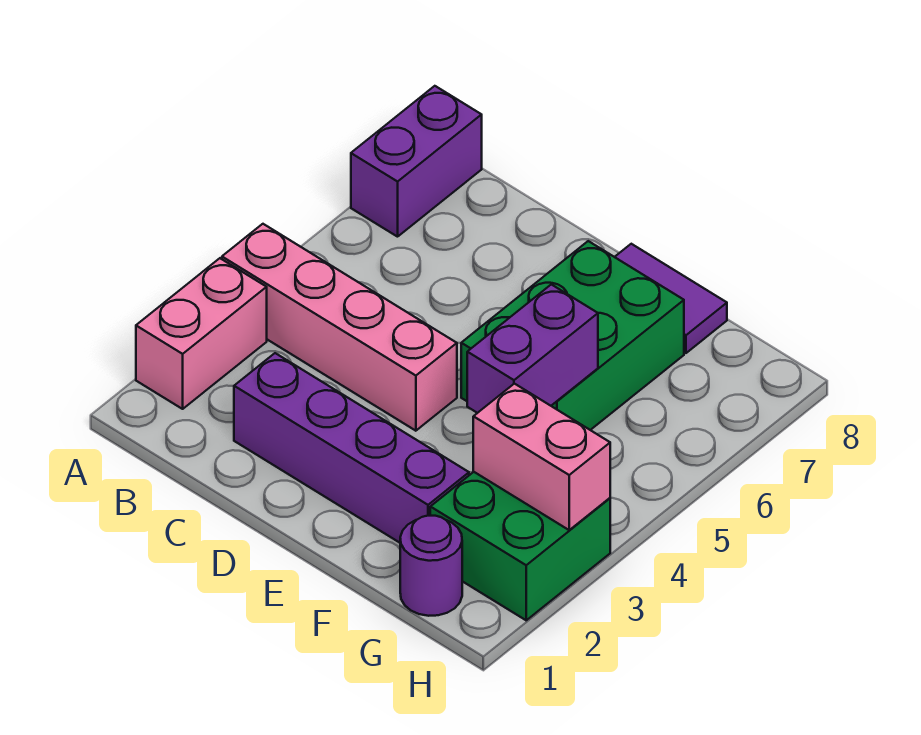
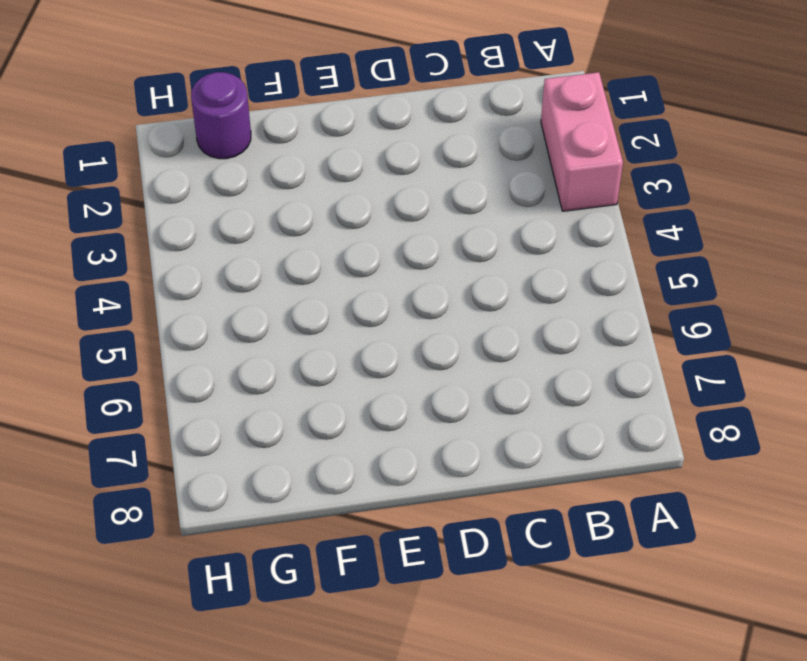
none -> pink brick A4:D4 level 1
none -> purple brick A7:A8 level 1

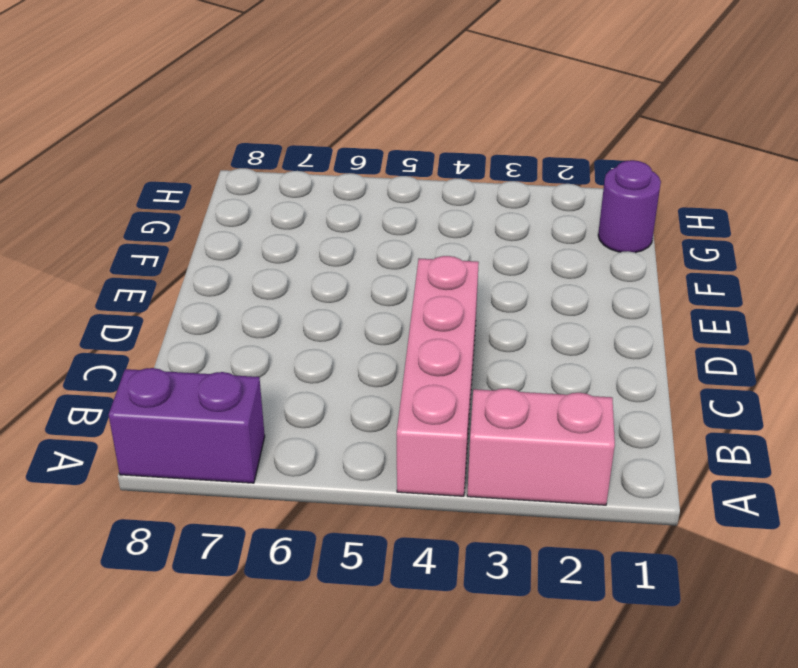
none -> purple brick C2:F2 level 1
none -> green brick E5:F7 level 1

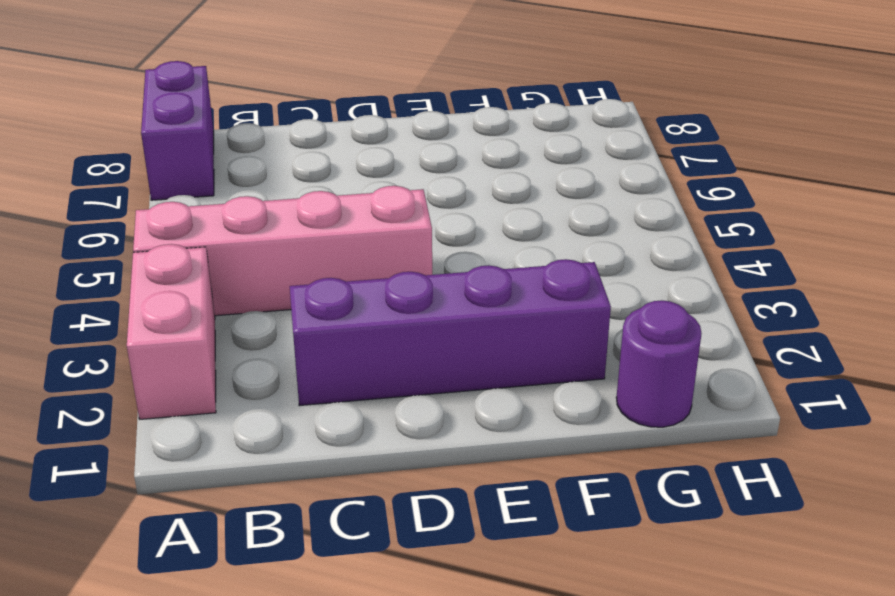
none -> green brick E5:F7 level 1
none -> purple tile E8:F8 level 1

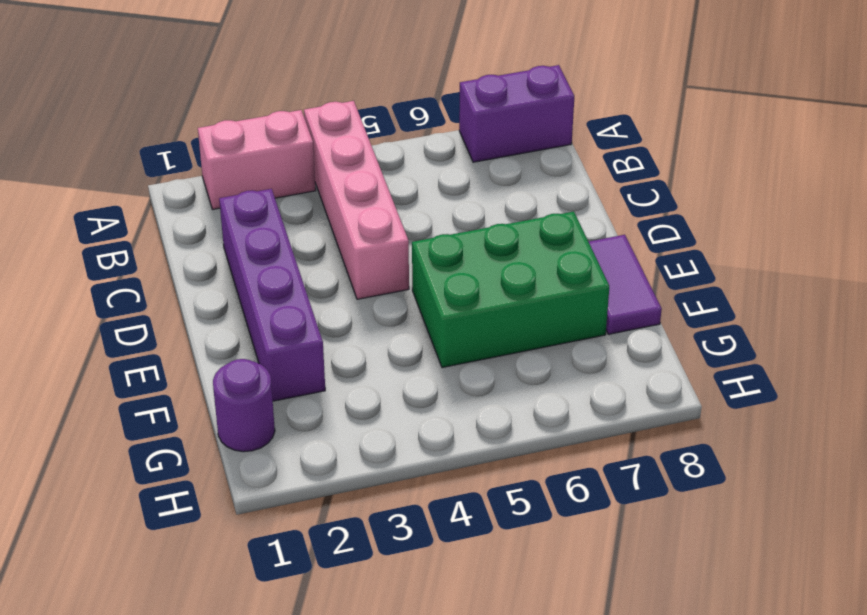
none -> green brick G2:H3 level 1
none -> purple brick F4:F5 level 2

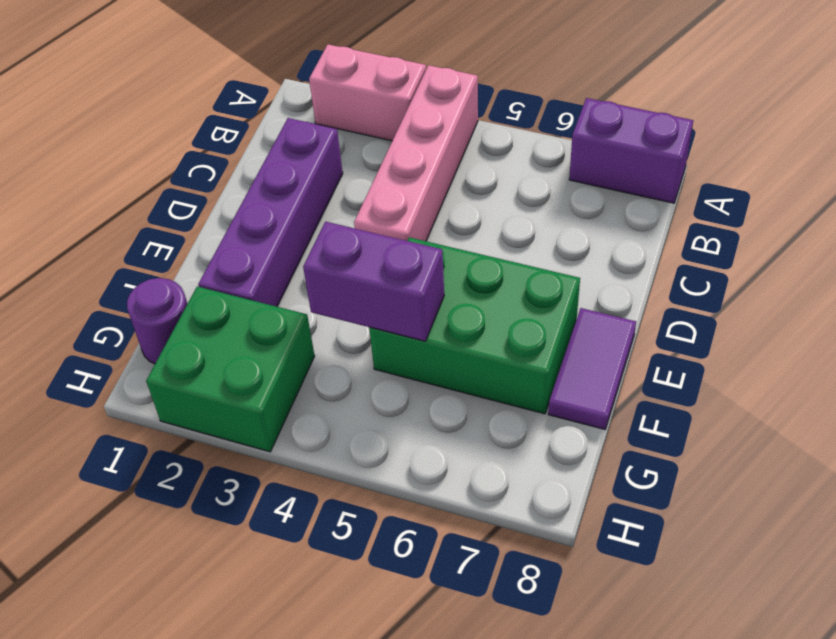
none -> pink brick G3:H3 level 2

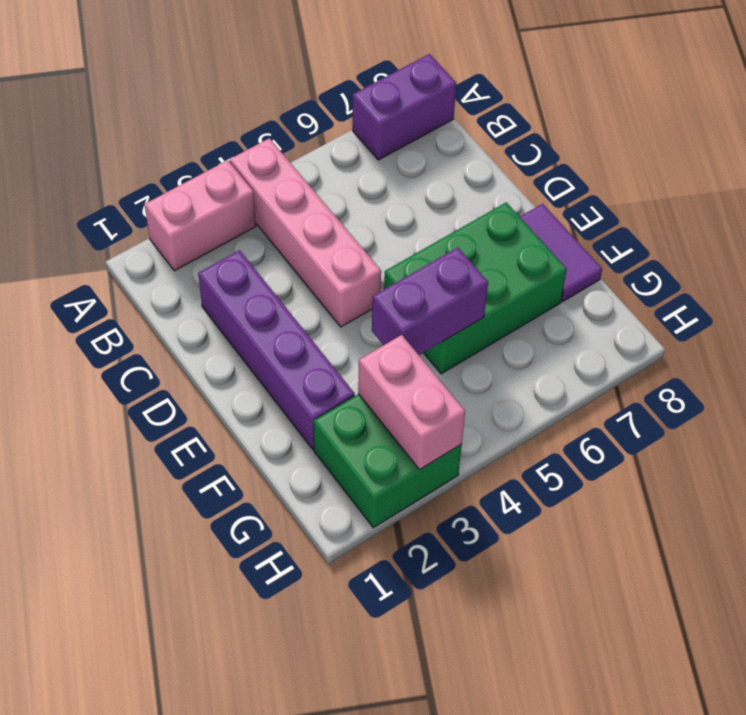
none -> purple round brick G1 level 1

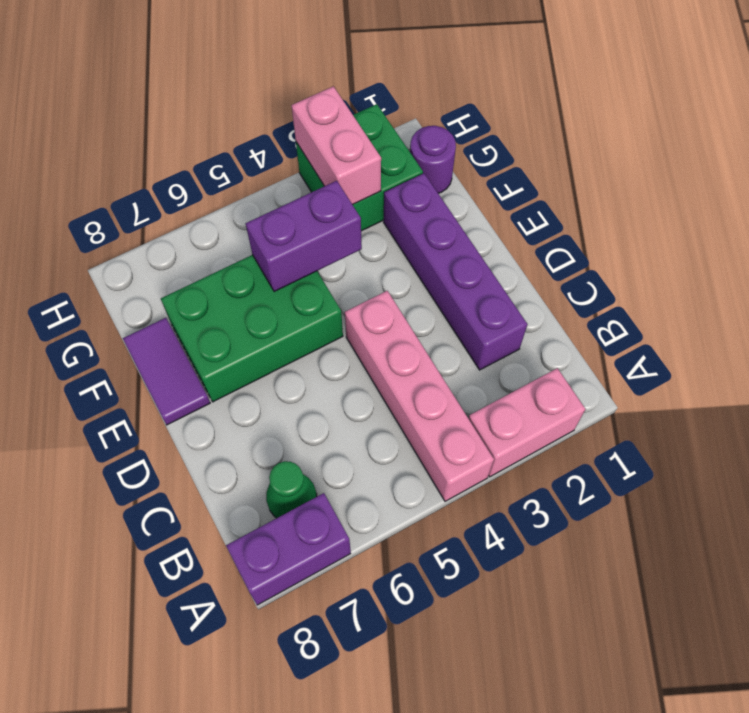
green cone B7 level 1 -> none

